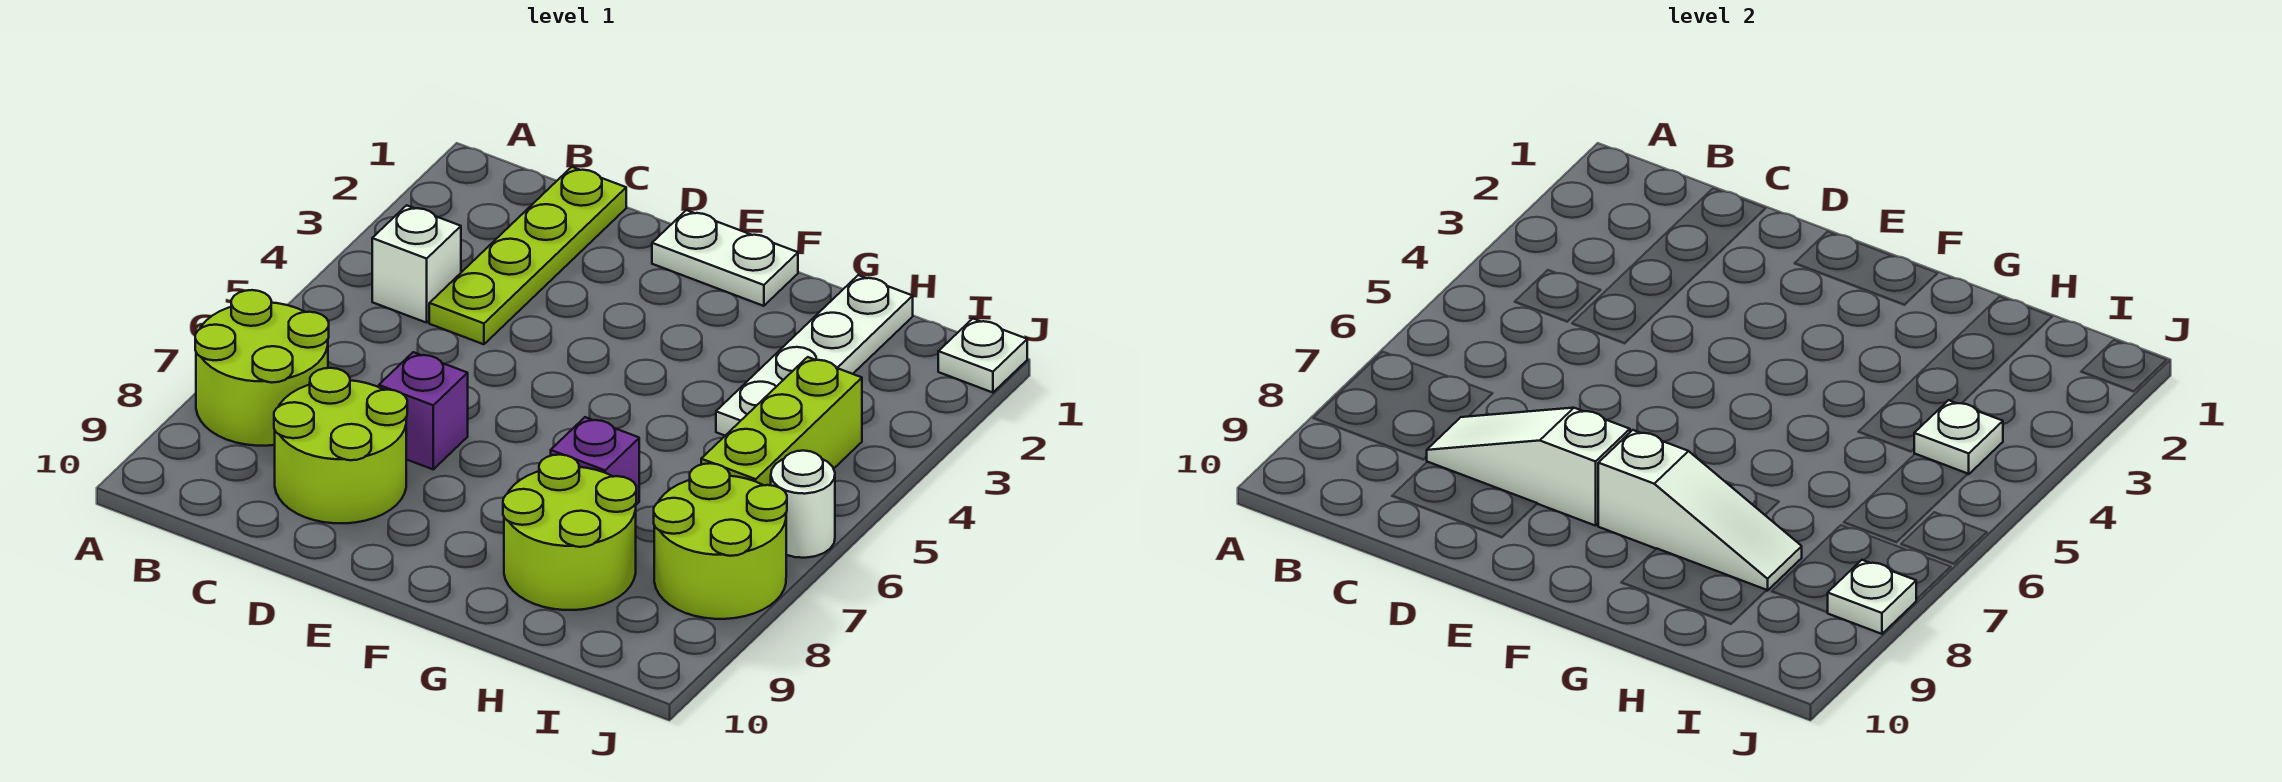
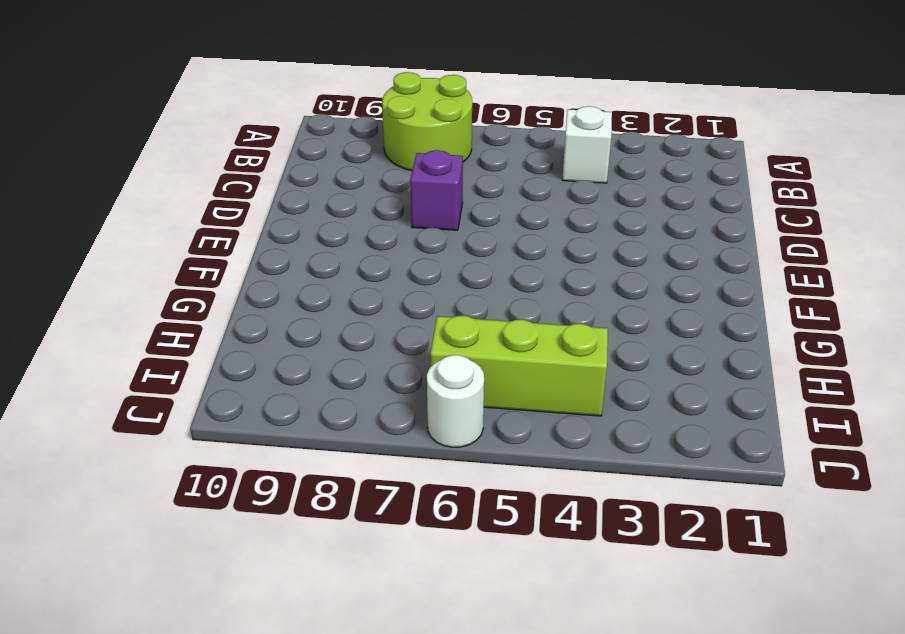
none -> lime plate C1:C4 level 1
none -> lime round brick C8:D9 level 1
none -> white plate E1:F1 level 1

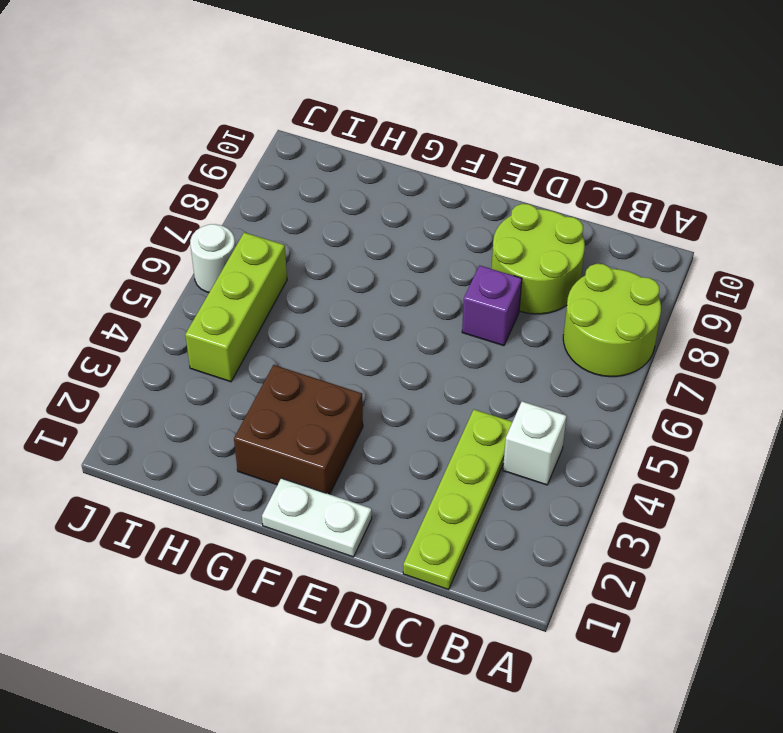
brown brick F2:G3 level 1 -> none
none -> purple brick G7 level 1
none -> lime round brick G8:H9 level 1
none -> white plate H1:H4 level 1

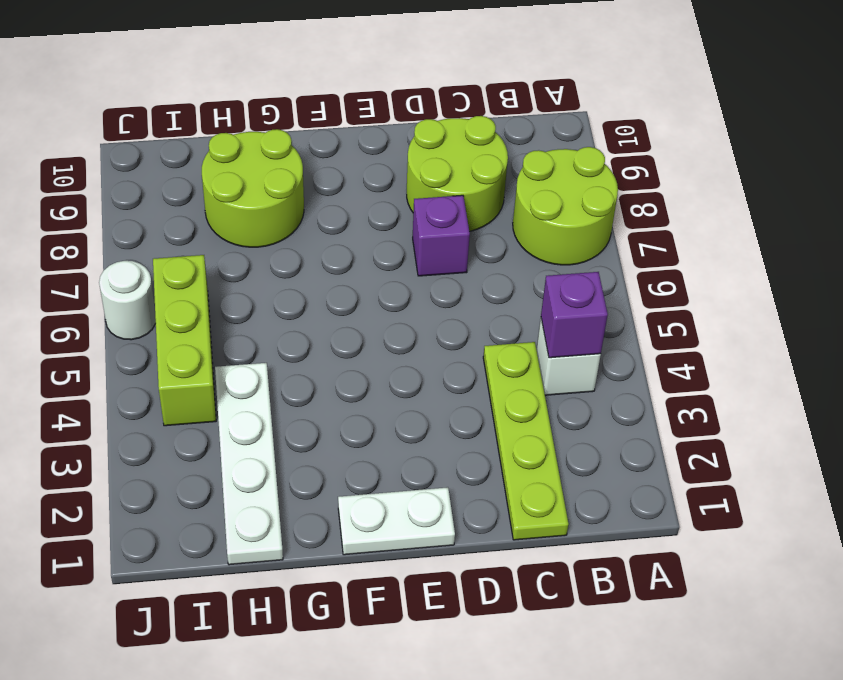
purple brick B4 level 2 -> purple brick G7 level 1
none -> lime round brick I7:J8 level 1
none -> white plate J1 level 1
none -> white slope C8:E8 level 2 top E

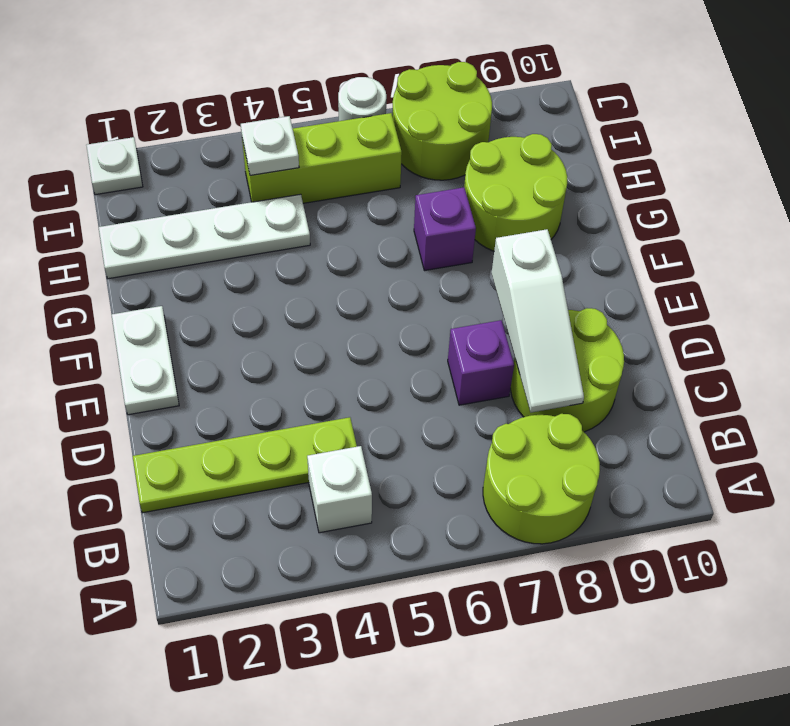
none -> white slope F8:H8 level 2 top F
none -> white plate J8 level 2

